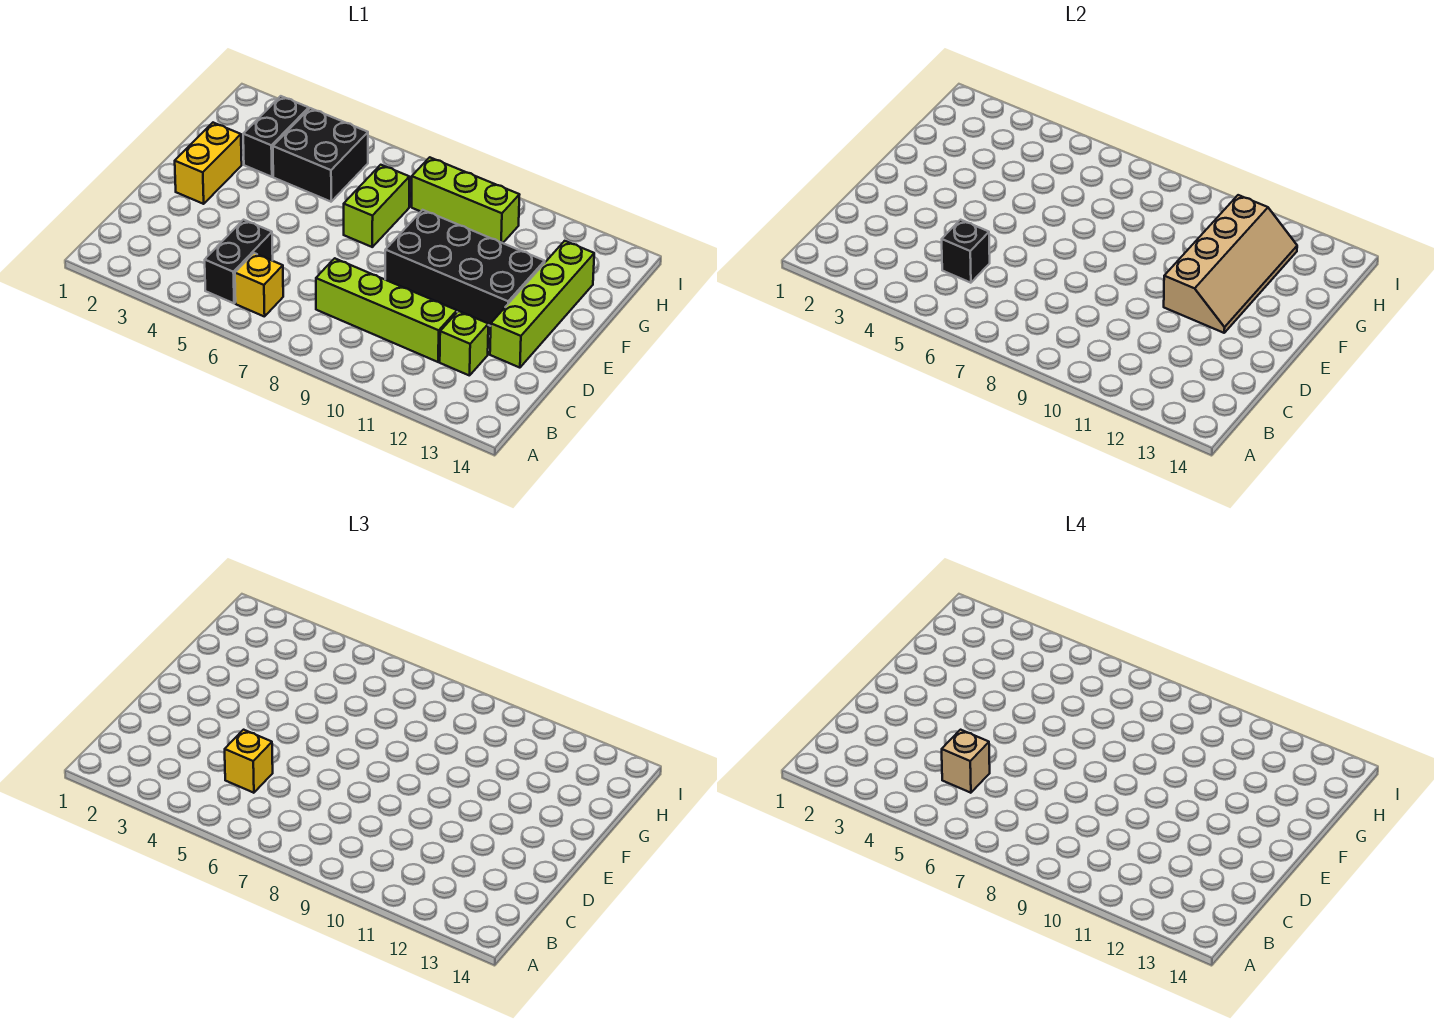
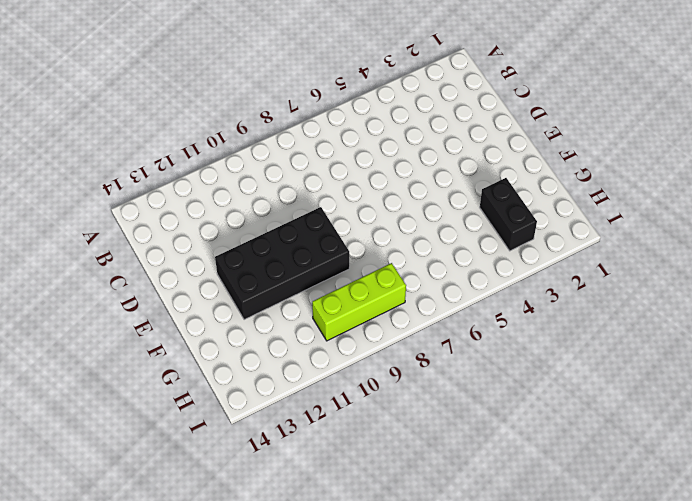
none -> black brick B5:C5 level 1
none -> yellow brick B6 level 1
none -> lime brick C8:C11 level 1

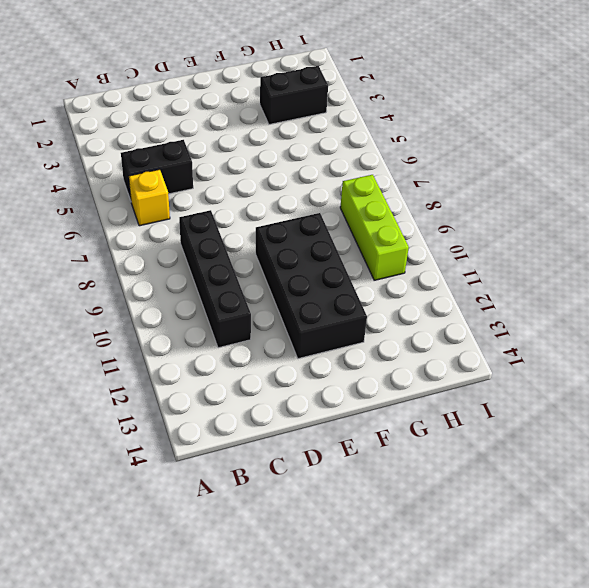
black brick C8:C11 level 1 -> lime brick C8:C11 level 1
none -> lime brick C12 level 1
none -> lime brick D13:G13 level 1
none -> yellow brick E2:F2 level 1

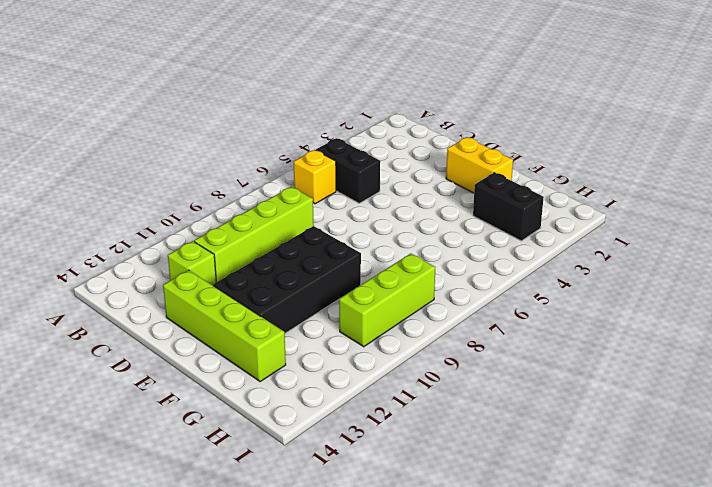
none -> lime brick F7:G7 level 1
none -> black brick G4:H5 level 1
none -> black brick C5 level 2

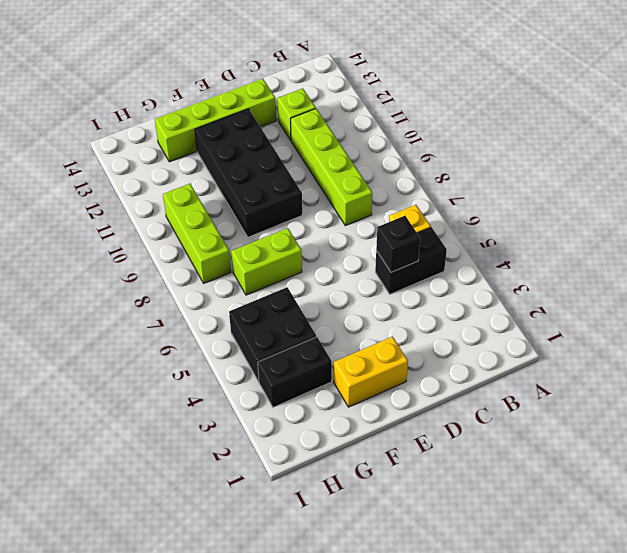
none -> tan slope E11:H12 level 2 top 11
none -> yellow brick C5 level 3
none -> tan brick C5 level 4

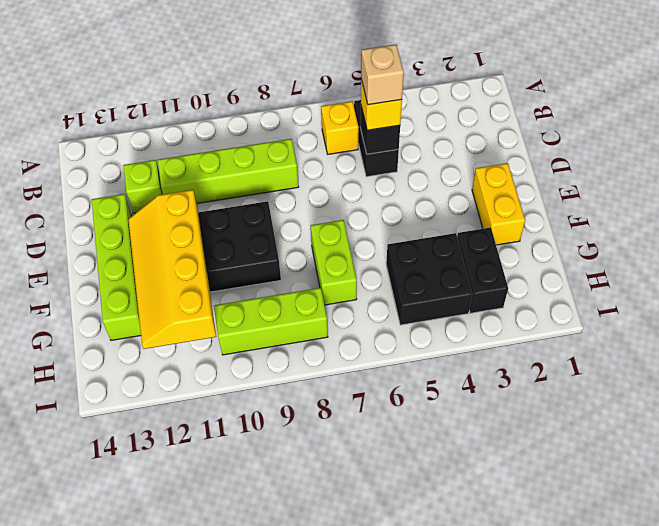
yellow slope E11:H12 level 2 top 11 -> tan slope E11:H12 level 2 top 11

